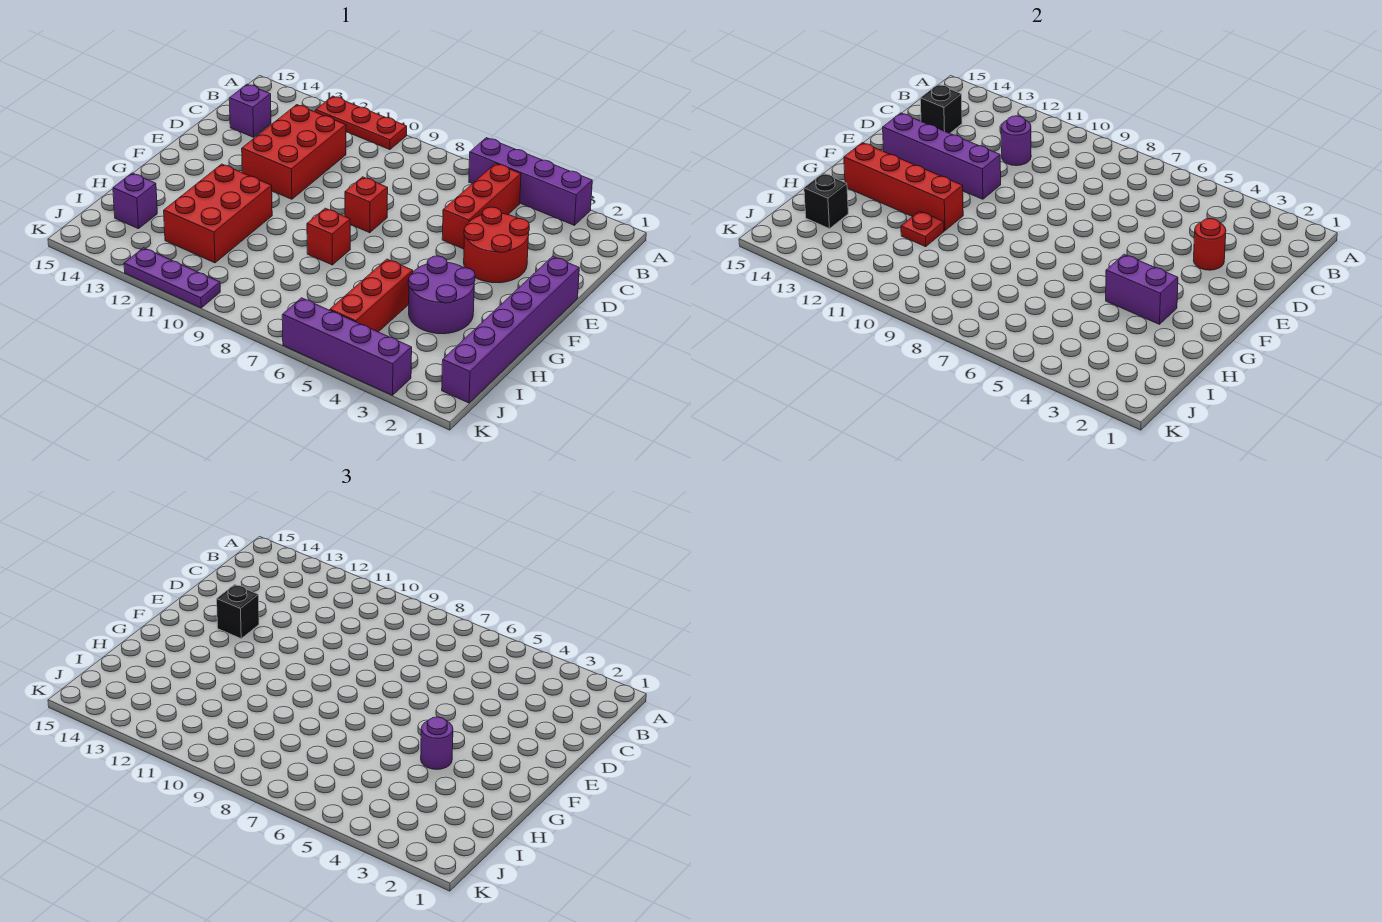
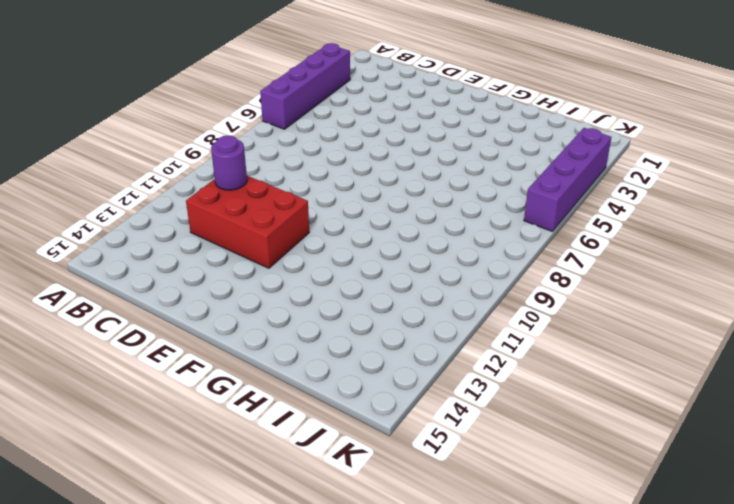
none -> red plate A10:A12 level 1
none -> red brick B5:D5 level 1
none -> purple brick C14 level 1

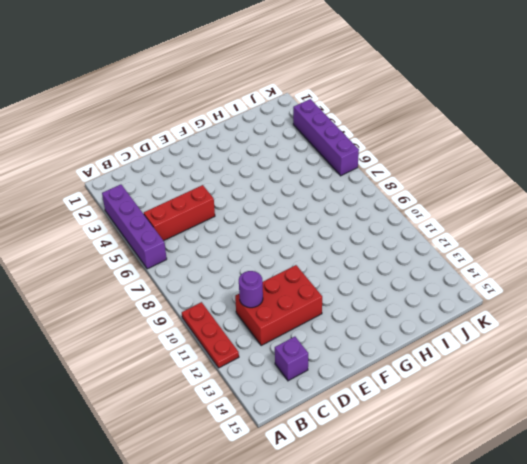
none -> red round brick D3:E4 level 1
none -> purple brick E1:J1 level 1
none -> red brick E8 level 1

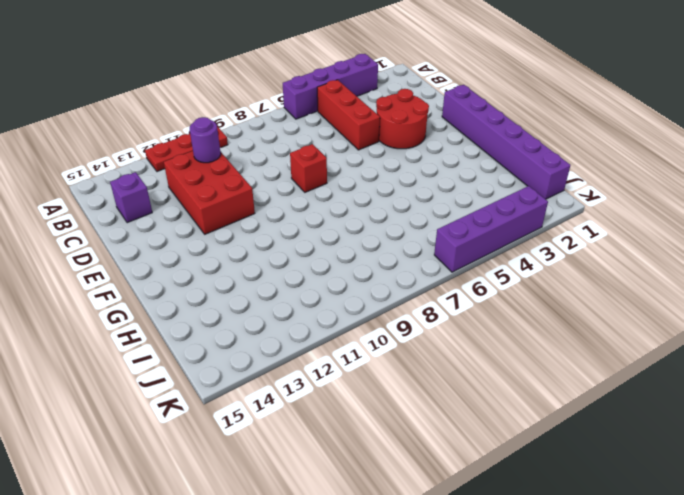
none -> purple round brick G3:H4 level 1
none -> red brick G8 level 1
none -> red brick G11:I12 level 1

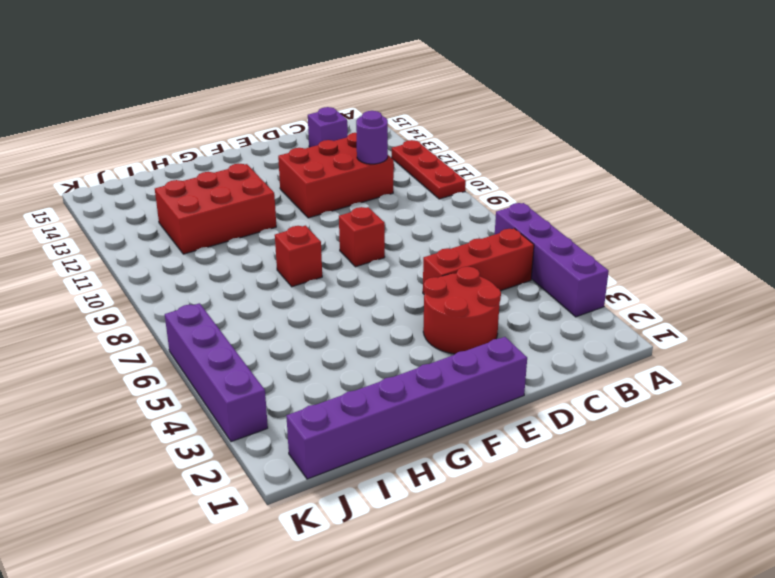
none -> purple round brick G3:H4 level 1
none -> red brick H5:J5 level 1
none -> purple brick I14 level 1

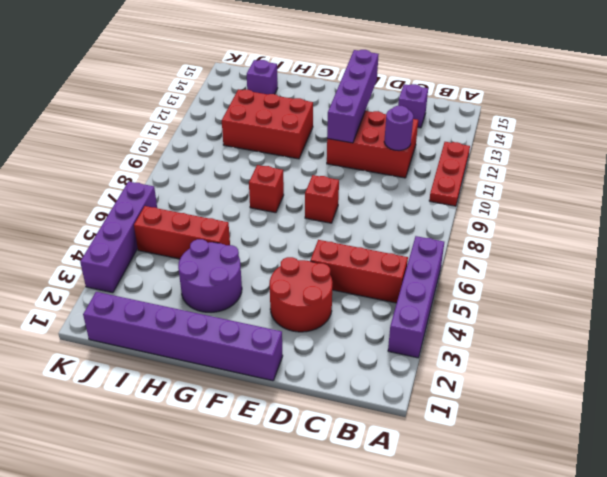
none -> purple plate K10:K12 level 1
none -> black brick C14 level 2
none -> red round brick D3 level 2

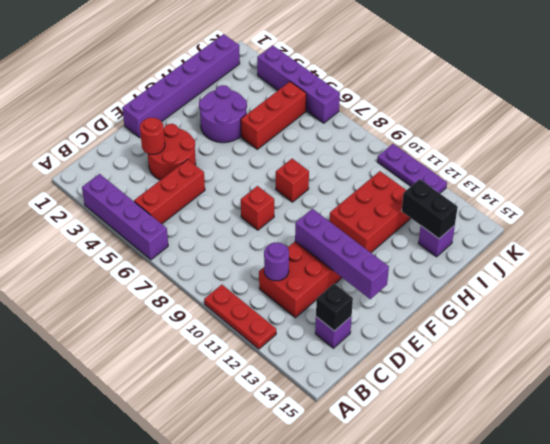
black brick I13:I14 level 2 -> black brick I14 level 2
none -> purple brick G3:G4 level 2
none -> red brick G11:G14 level 2
none -> red plate H11 level 2

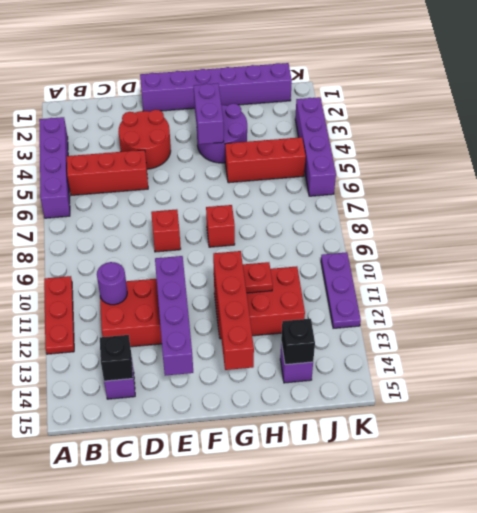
none -> red round brick D3 level 2
none -> black brick E13 level 3
none -> purple round brick G4 level 3

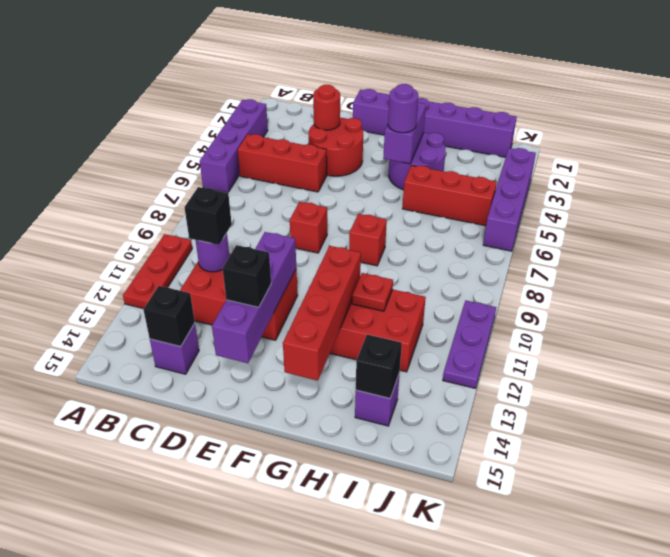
black brick C11 level 3 -> none

